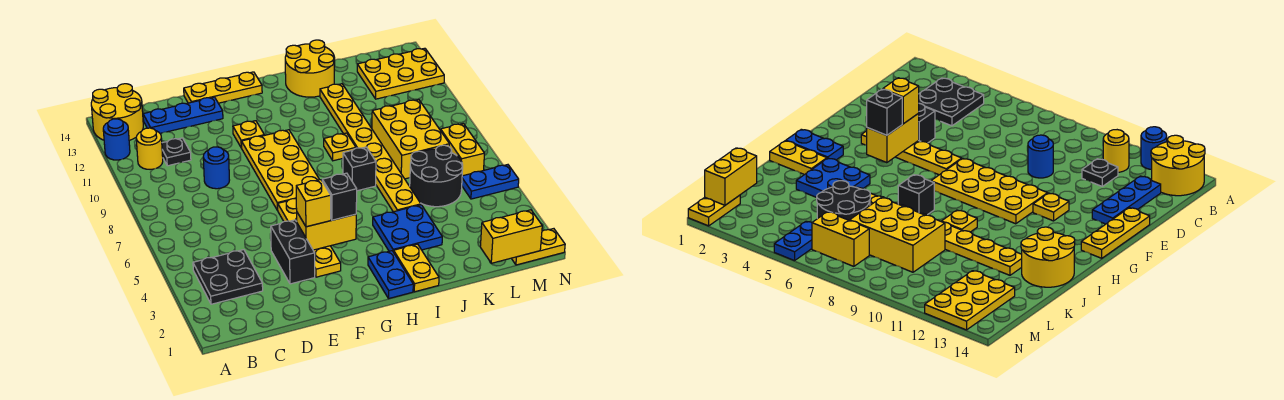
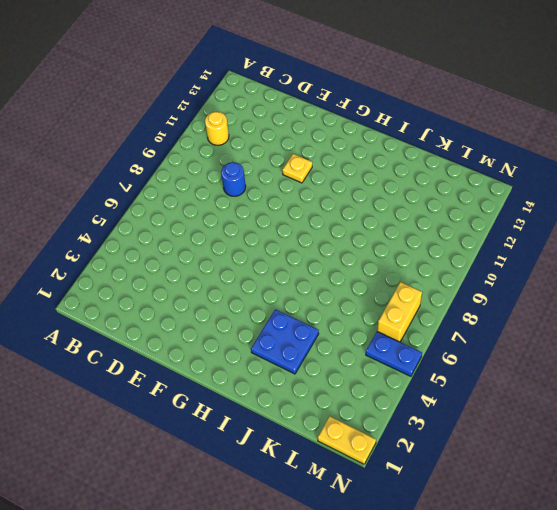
none -> blue round brick A12 level 1
none -> yellow round brick A13:B14 level 1
none -> black plate B3:C4 level 1

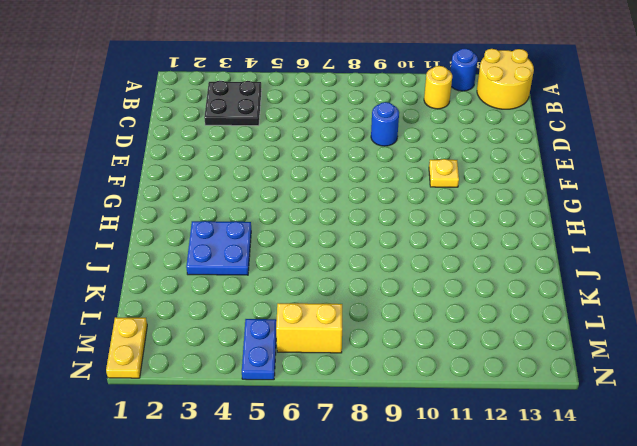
none -> black plate C11 level 1
none -> blue plate C13:E13 level 1
none -> black brick E3:E4 level 1

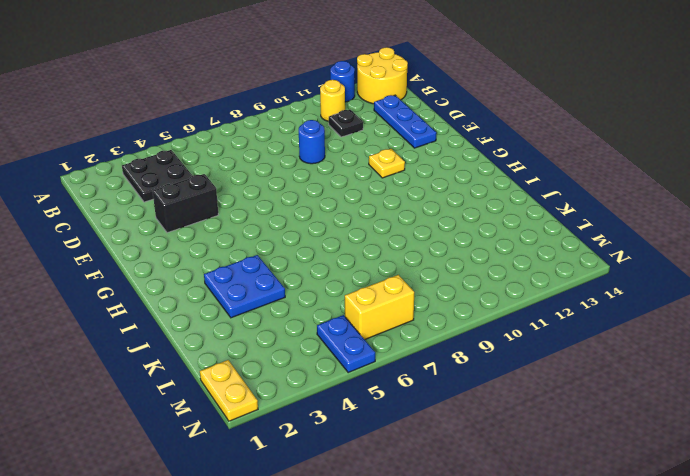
none -> yellow plate E14:G14 level 1
none -> yellow plate F3:F6 level 1
none -> yellow plate F7:G10 level 1

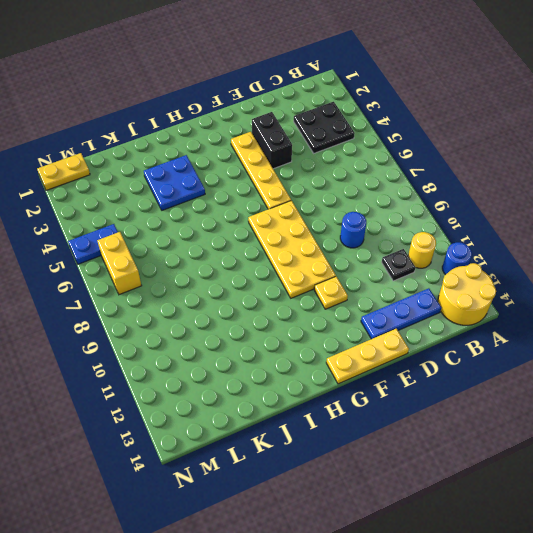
none -> blue plate H1:H2 level 1
none -> yellow plate I1:I2 level 1
none -> black brick I7 level 1

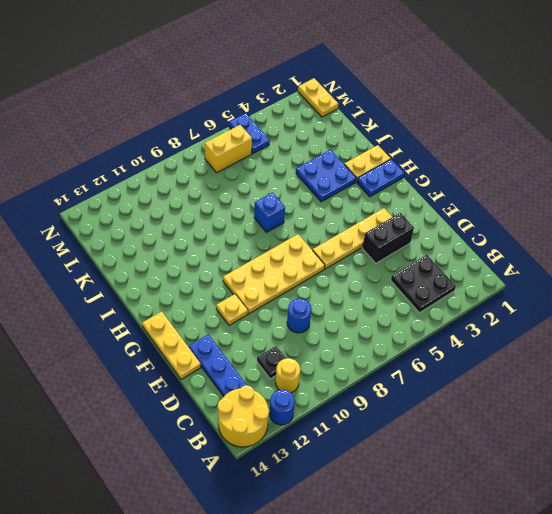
blue brick I7 level 1 -> black brick I7 level 1
none -> yellow plate I9 level 1
none -> yellow round brick I13:J14 level 1
none -> yellow plate J5:J12 level 1

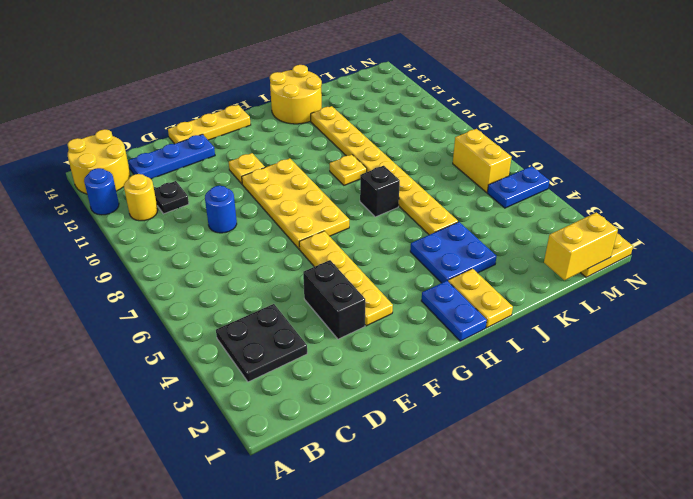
none -> black round brick K5:L6 level 1
none -> yellow brick K7:L9 level 1
none -> yellow plate L12:N13 level 1

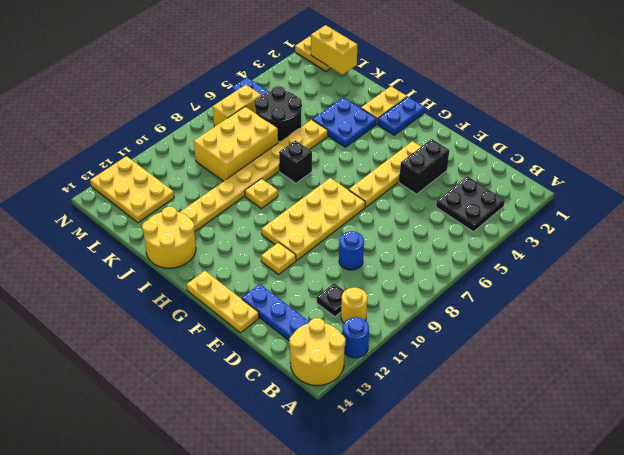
none -> yellow brick F4:G4 level 2
none -> yellow brick F4 level 3
none -> black brick G4 level 3

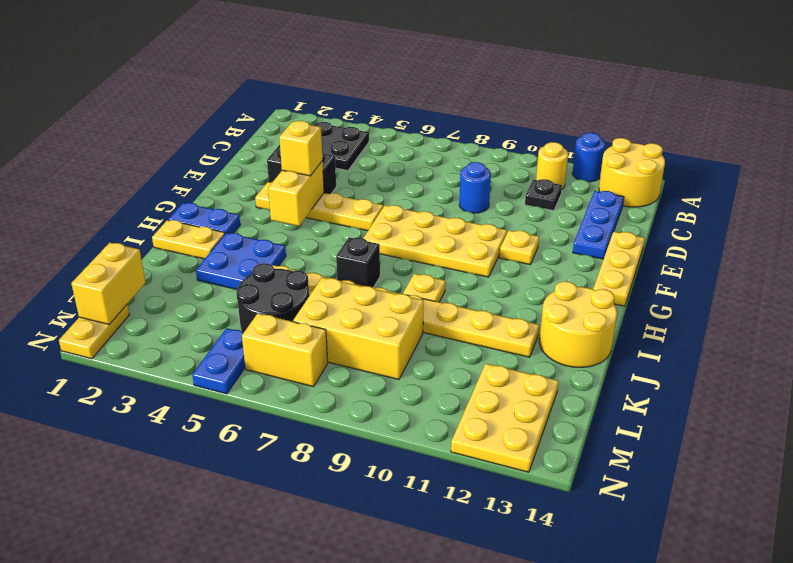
none -> black brick G4 level 3

